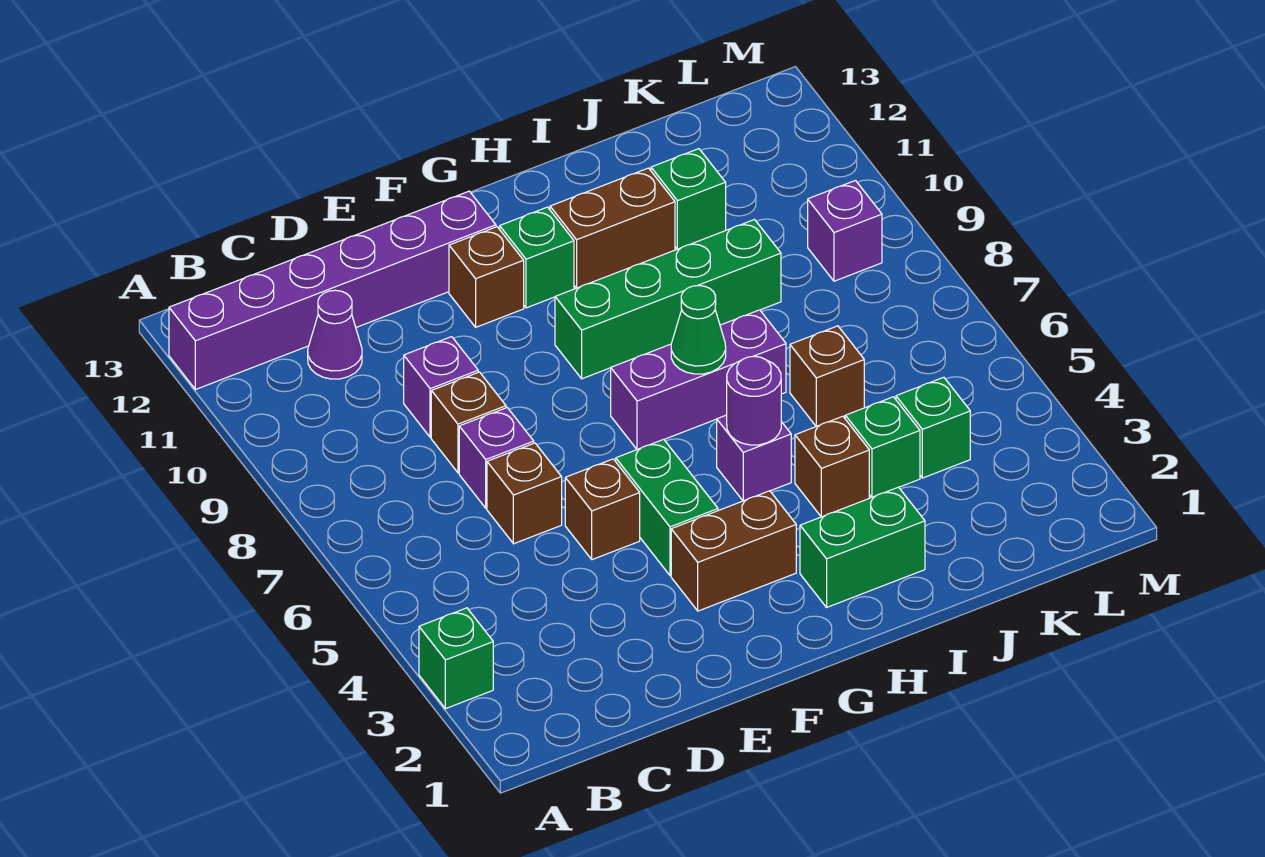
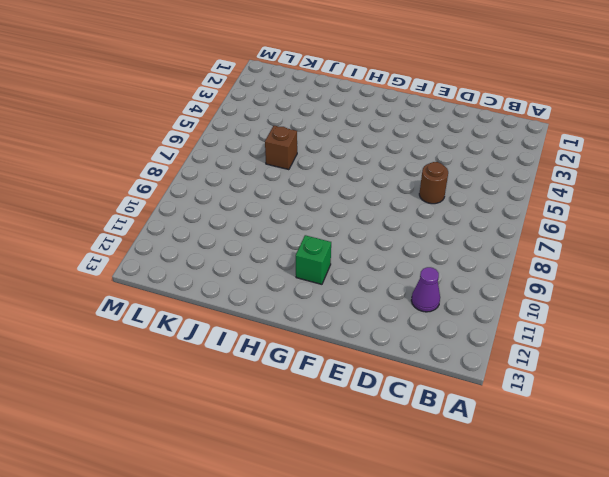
brown round brick D6 level 1 -> brown brick D6 level 1
none -> green brick A3 level 1
none -> purple brick A12:F12 level 1
none -> purple brick D7 level 1

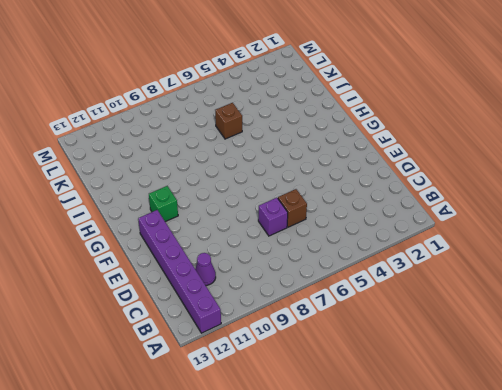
none -> green brick A3 level 1
none -> brown brick D8 level 1
none -> purple brick D9 level 1

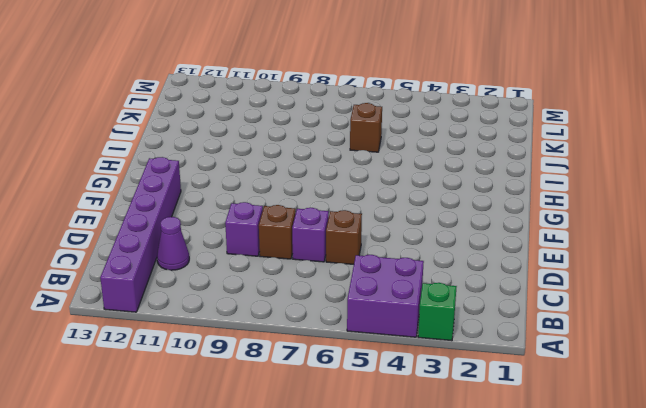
purple brick A4:B5 level 1 -> none
none -> brown brick E5 level 1
none -> brown brick F3:G3 level 1
none -> green brick F4:F5 level 1

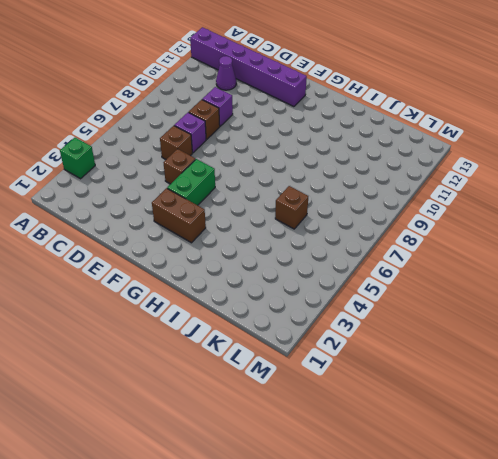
none -> brown brick F11 level 1
none -> purple brick G7:I7 level 1
none -> green brick G9:J9 level 1

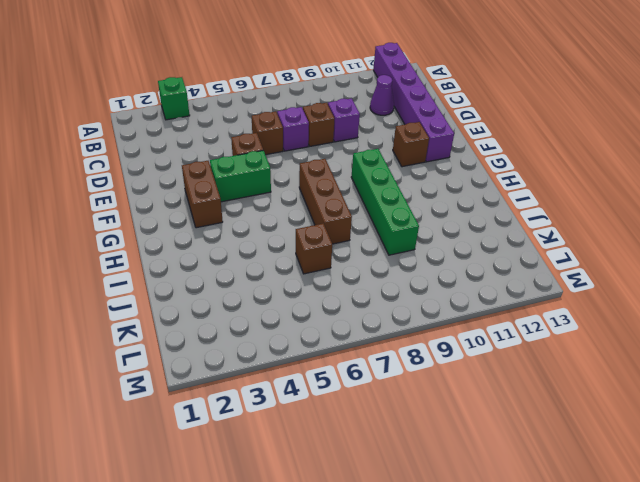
brown brick G7:I7 level 1 -> purple brick G7:I7 level 1
none -> green brick G11 level 1
none -> green brick H2:I2 level 1
none -> purple brick H5 level 1

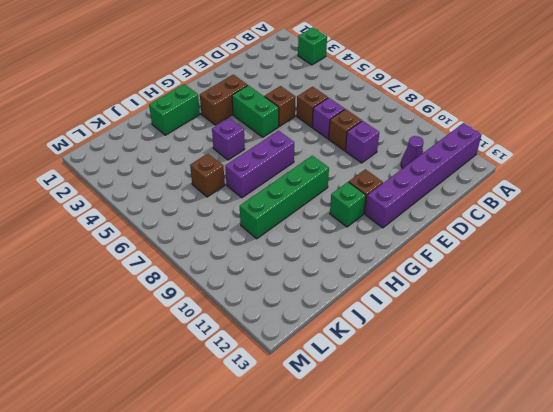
none -> brown brick H11:I11 level 1
none -> brown brick I4 level 1
none -> green brick J4 level 1

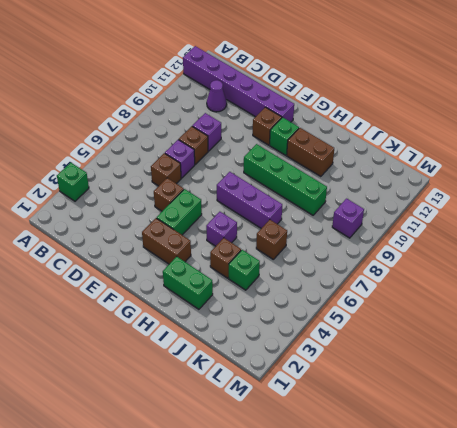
none -> green brick J11 level 1
none -> green brick K4 level 1
none -> purple round brick H5 level 2

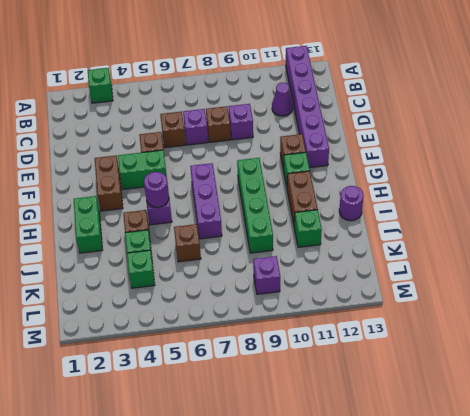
purple round brick I13 level 1 -> none
none -> green cone H7 level 2

